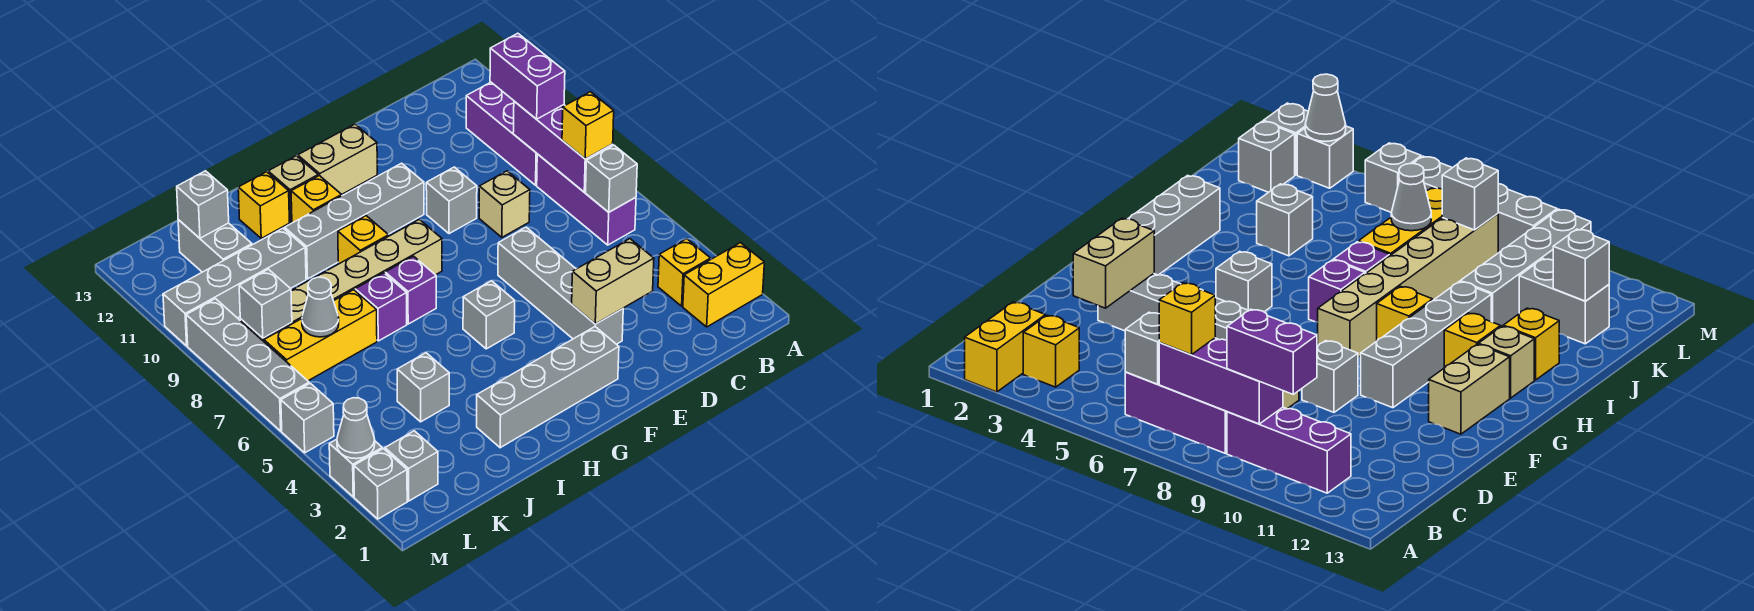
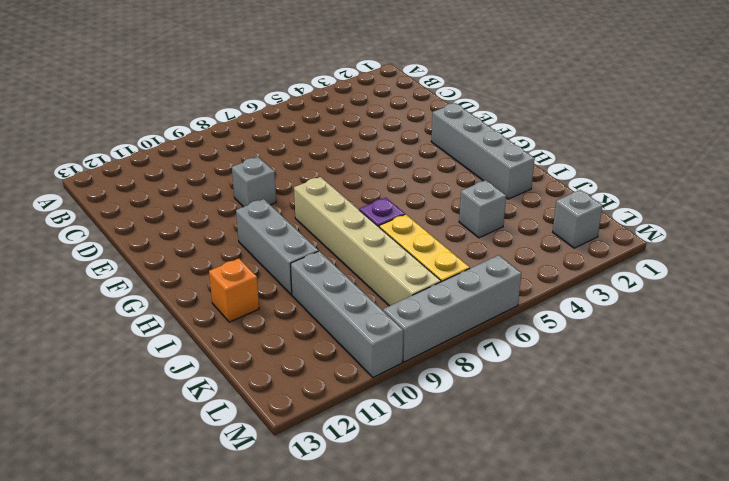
grey brick G10:I10 level 1 -> grey brick F10:I10 level 1
orange brick I12 level 1 -> yellow brick I12 level 1
none -> yellow brick A2:B2 level 1
none -> yellow brick B3 level 1
none -> purple brick B6:B8 level 1
none -> purple brick B9:B11 level 1

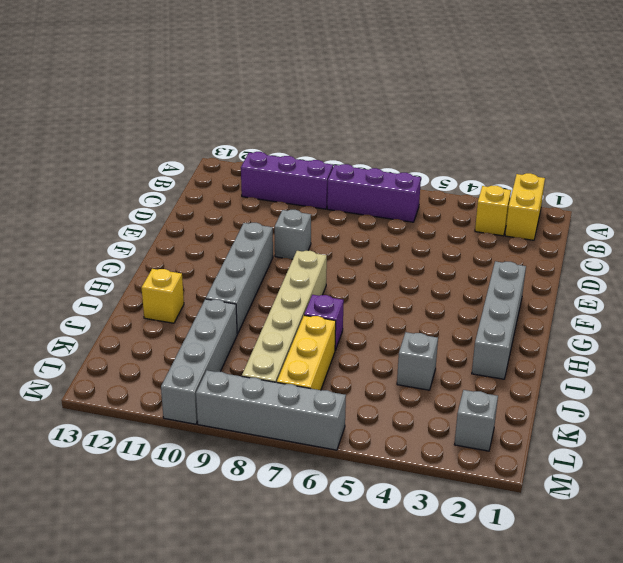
none -> tan brick D8 level 1
none -> grey brick E3:E6 level 1
none -> tan brick F12:G12 level 1
none -> grey brick G5 level 1

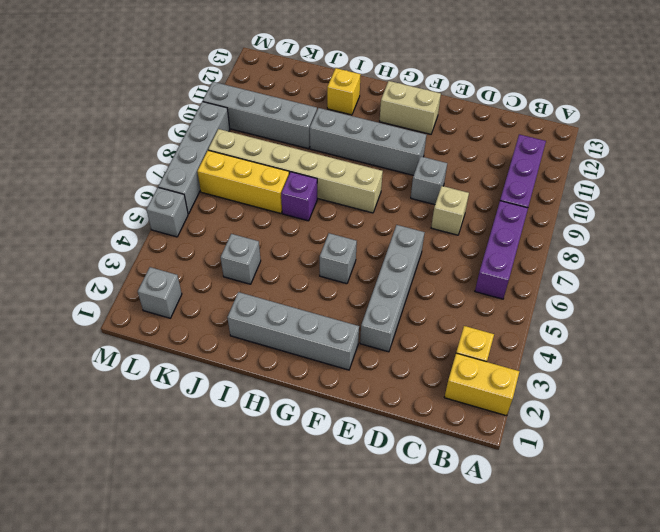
none -> purple brick H7 level 1
none -> yellow brick H9 level 1
none -> yellow brick H11 level 1
none -> tan brick H12 level 1

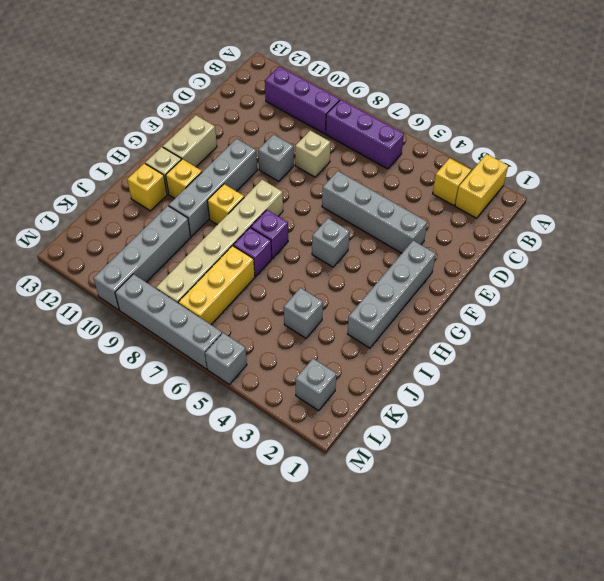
none -> grey brick K11:K12 level 1
none -> grey brick M2 level 1
none -> grey brick M3 level 1
none -> grey brick B6 level 2

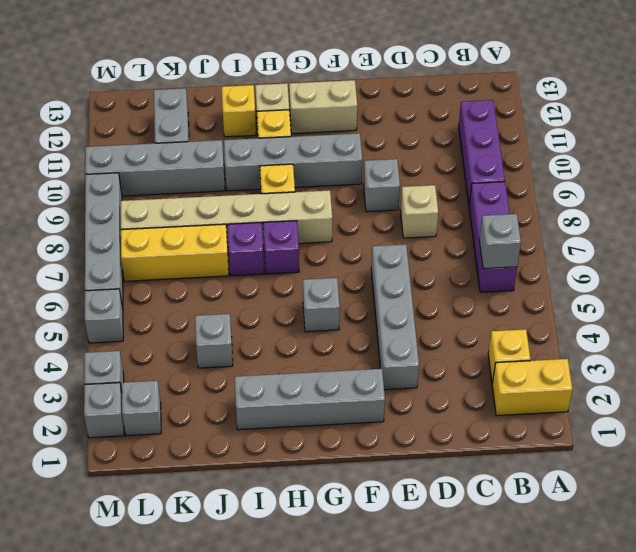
none -> purple brick B7:B9 level 2
none -> tan brick D3:E3 level 2
none -> grey cone K7 level 2
none -> grey brick K12 level 2

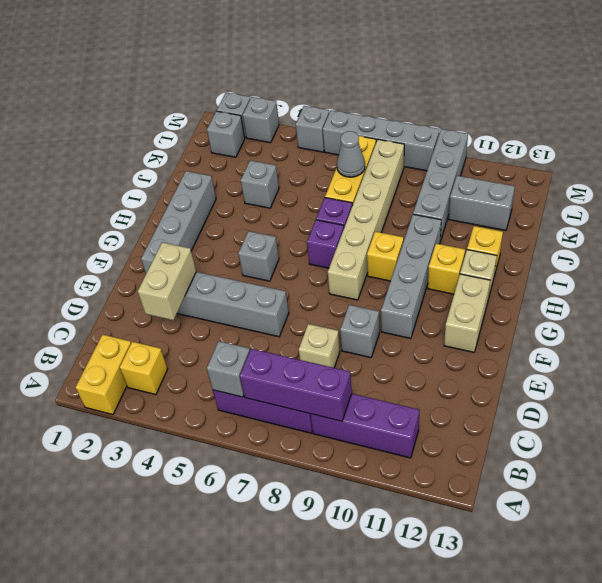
none -> grey brick K12 level 2
none -> grey brick L8 level 2
none -> grey cone M3 level 2
none -> yellow brick B7 level 3

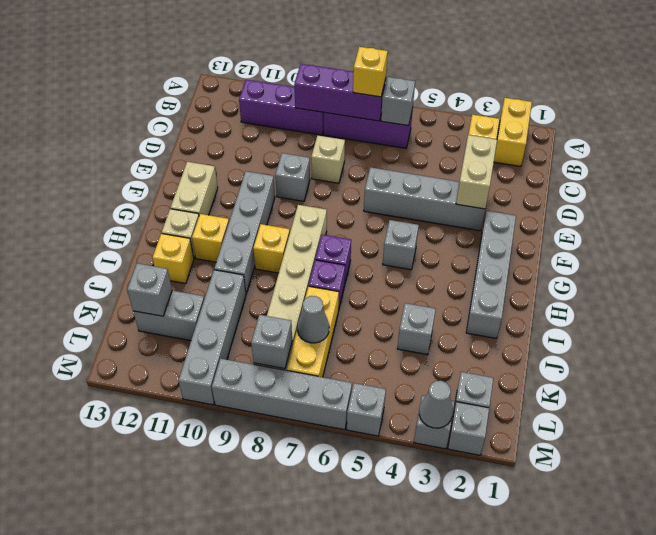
none -> purple brick B9:B10 level 3

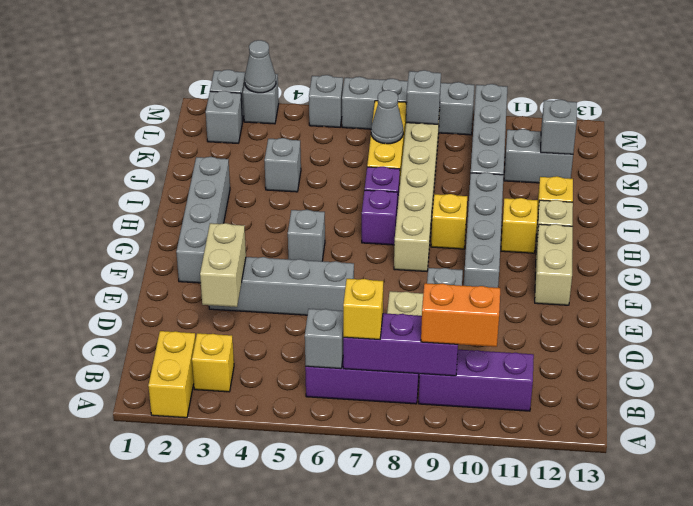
orange brick B9:B10 level 3 -> purple brick B9:B10 level 3

